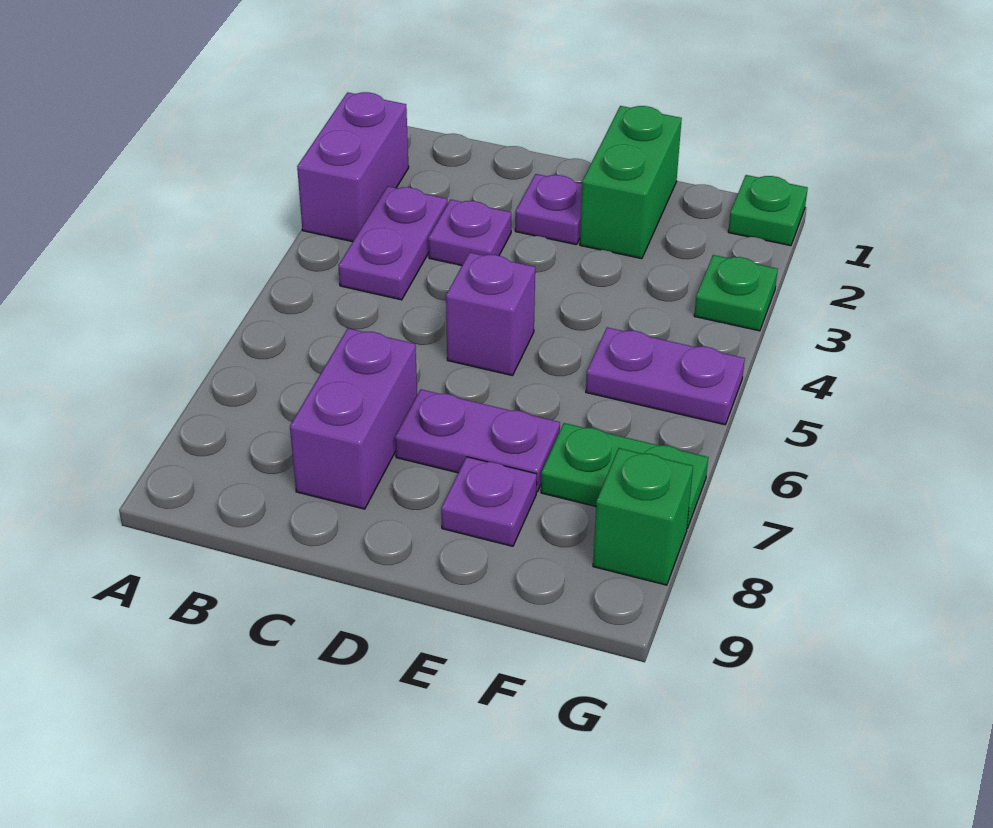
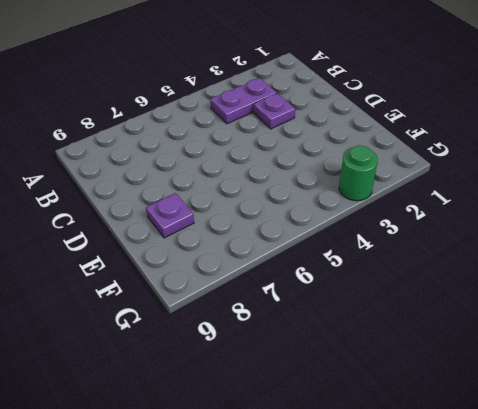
green round brick G3 level 1 -> green plate G3 level 1
none -> purple brick A2:A3 level 1
none -> purple brick C7:C8 level 1
none -> purple plate D2 level 1

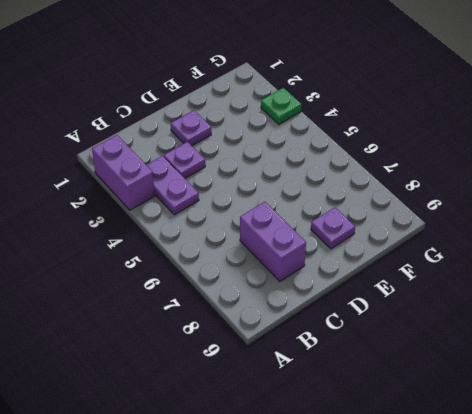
none -> purple brick D5 level 1
none -> purple plate D7:E7 level 1
none -> green brick E1:E2 level 1

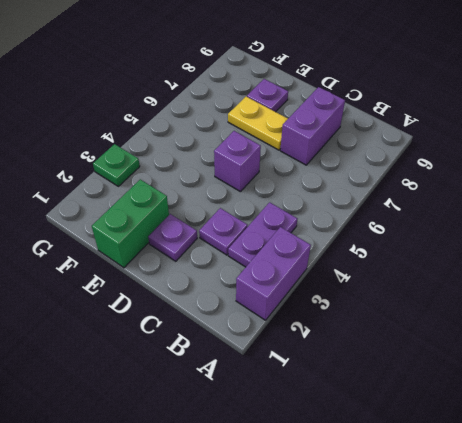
yellow plate D7:E7 level 1 -> purple plate D7:E7 level 1
none -> purple plate F5:G5 level 1
none -> green plate F7:G7 level 1
none -> green plate G1 level 1

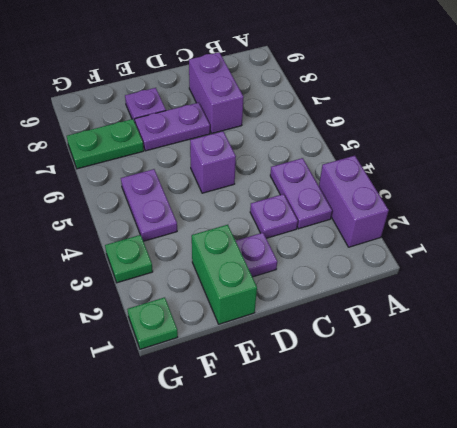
purple plate F4:F5 level 1 -> purple plate F5:G5 level 1
none -> green brick G8 level 1

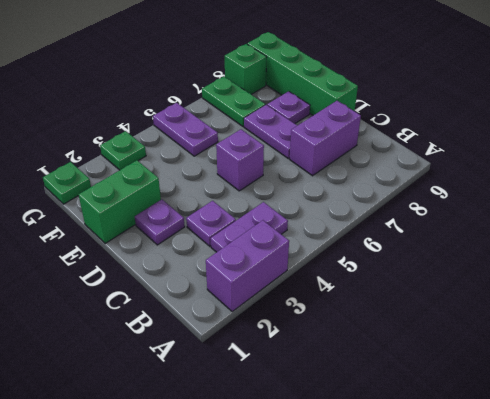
green brick D9:G9 level 1 -> none

